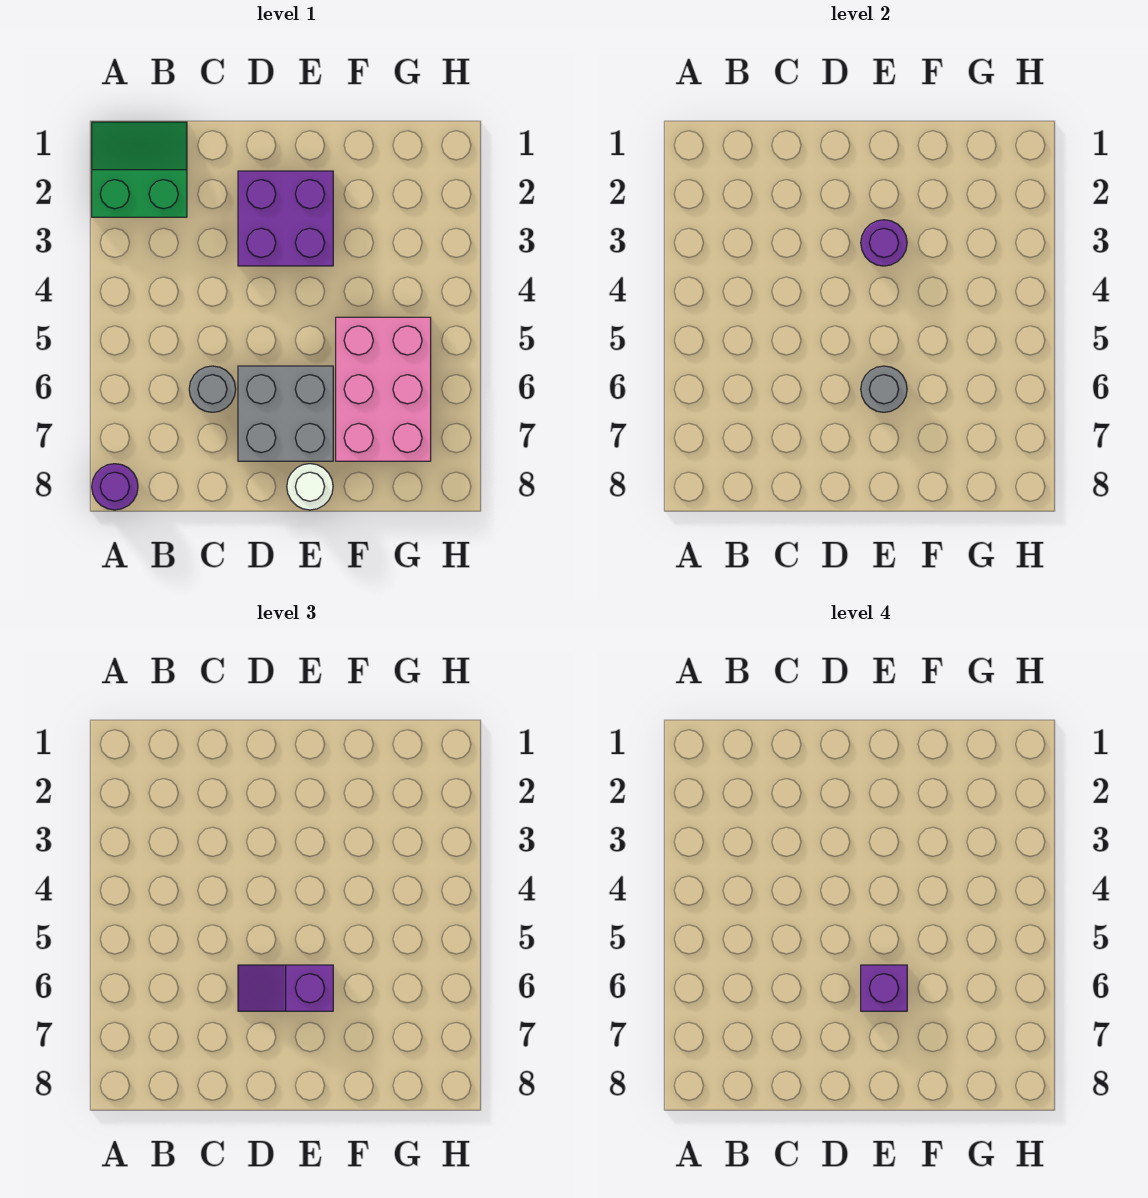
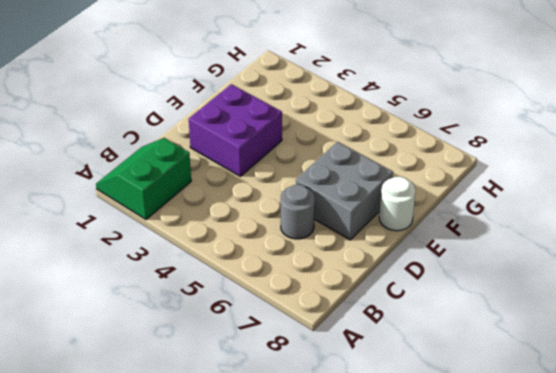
none -> purple round brick A8 level 1
none -> pink brick F5:G7 level 1

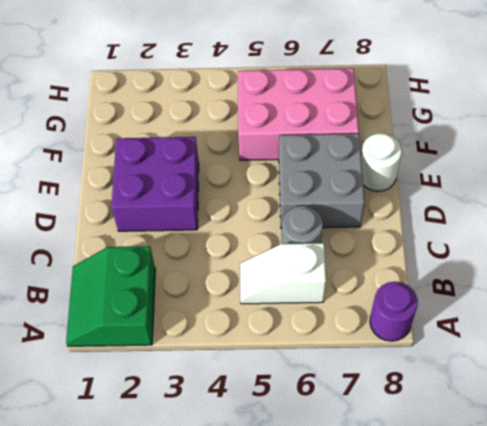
white slope B5:B6 level 1 top 6 -> none
none -> purple round brick E3 level 2
none -> grey round brick E6 level 2

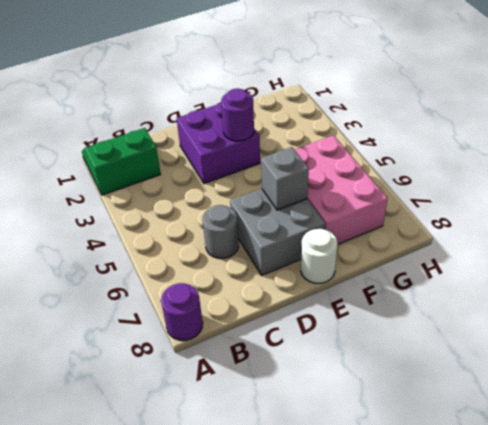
grey brick E6 level 2 -> grey round brick E6 level 2
none -> purple slope D6:E6 level 3 top E
none -> purple brick E6 level 4

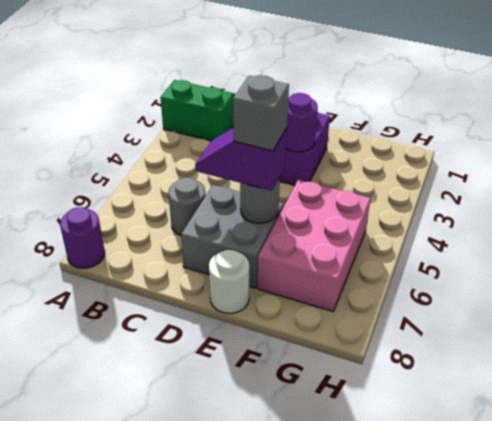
grey brick E6 level 4 -> purple brick E6 level 4

